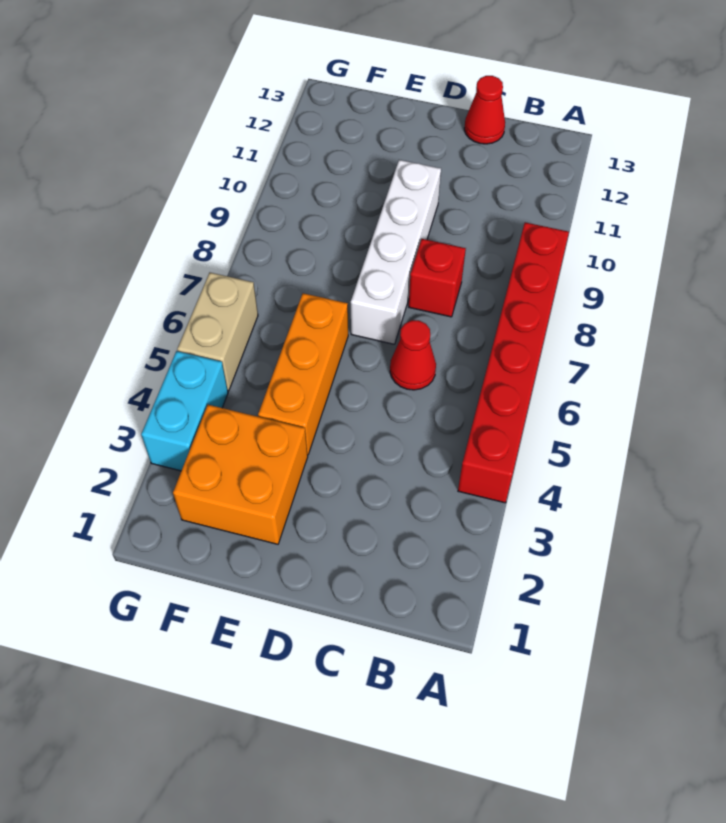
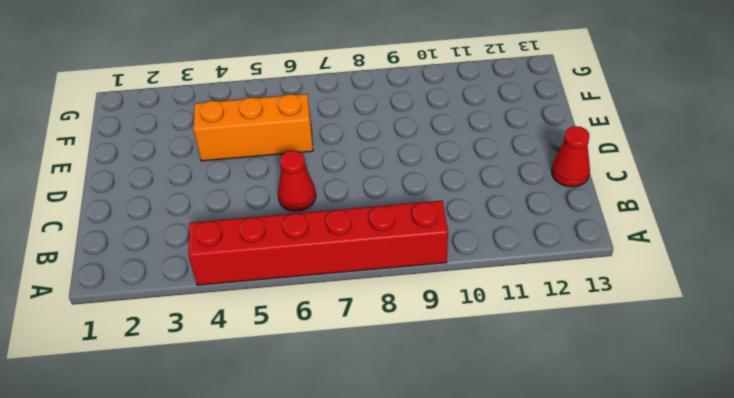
none -> red brick C8 level 1
none -> white brick D7:D10 level 1

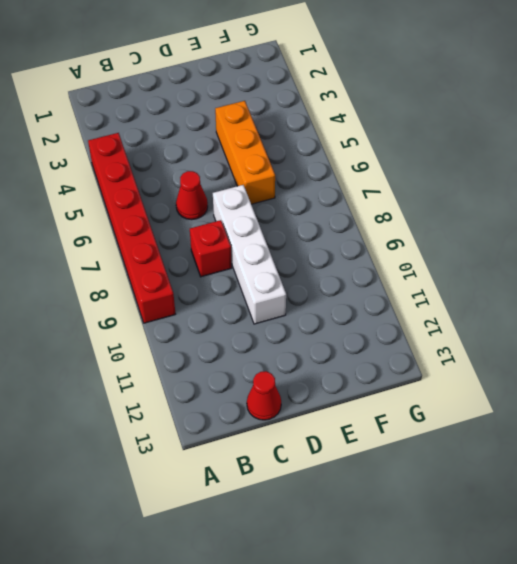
none -> orange brick E2:F3 level 1
none -> cyan brick G3:G4 level 1

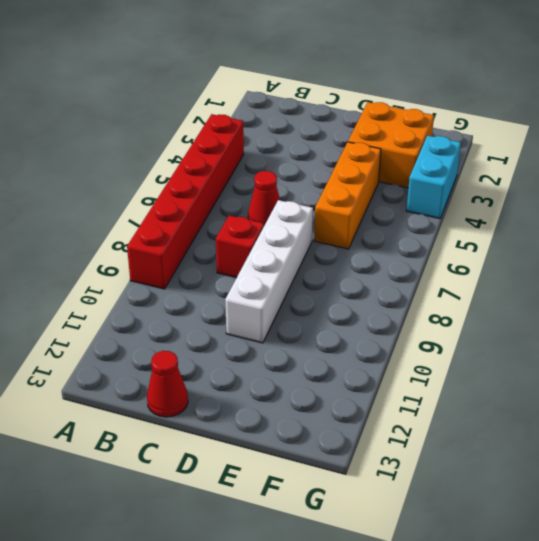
none -> tan brick G5:G6 level 1

